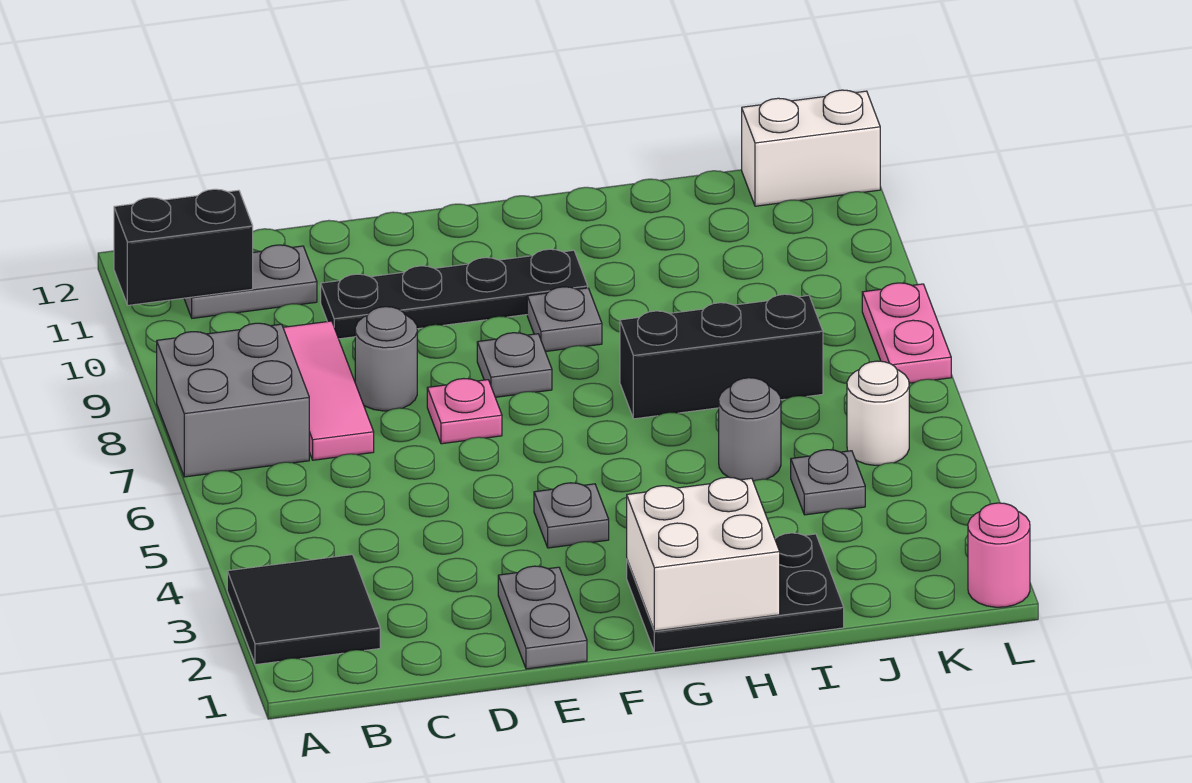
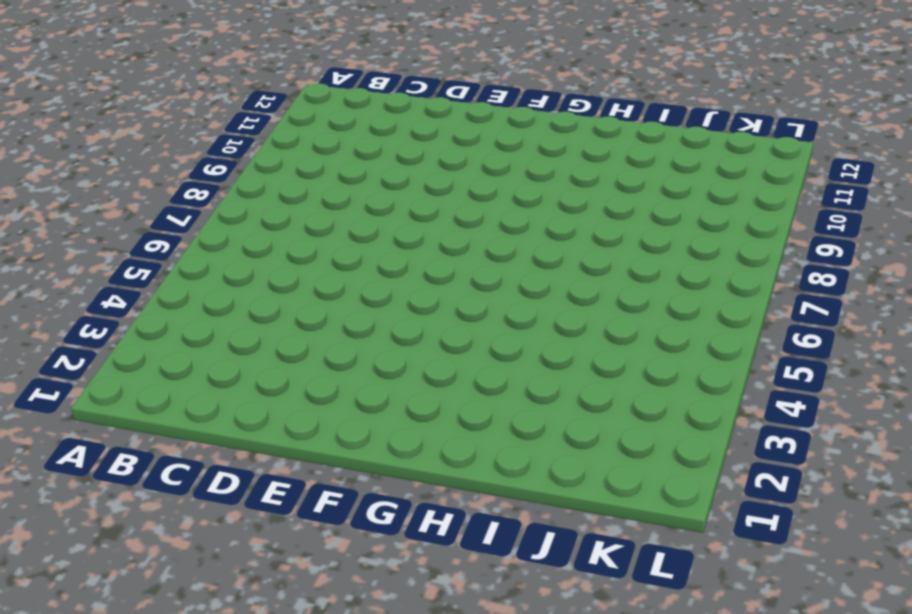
none -> black tile A2:B3 level 1
none -> grey brick A7:B8 level 1
none -> grey plate B11:C11 level 1

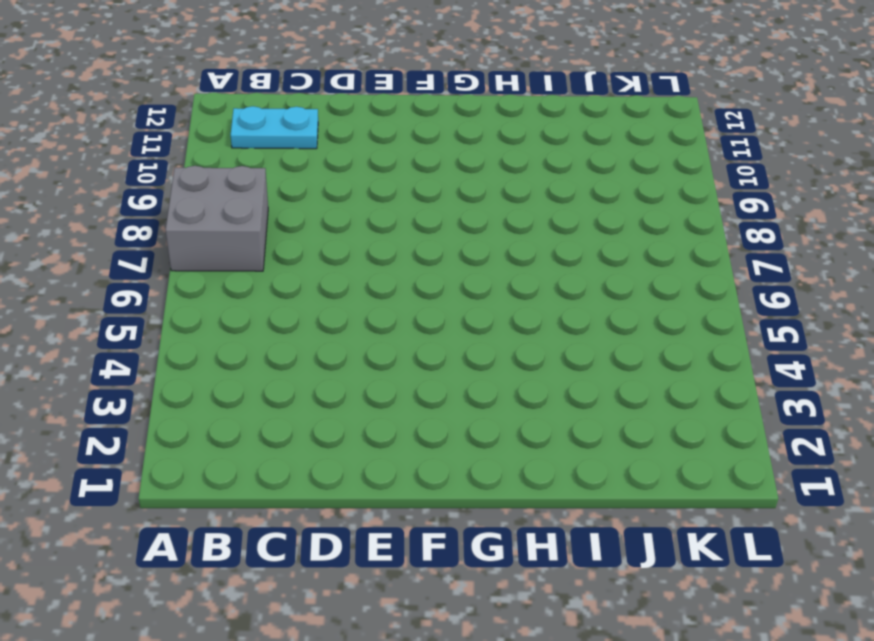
cyan plate B11:C11 level 1 -> grey plate B11:C11 level 1
none -> black tile A2:B3 level 1
none -> pink tile C7:C9 level 1
none -> grey round brick D8 level 1

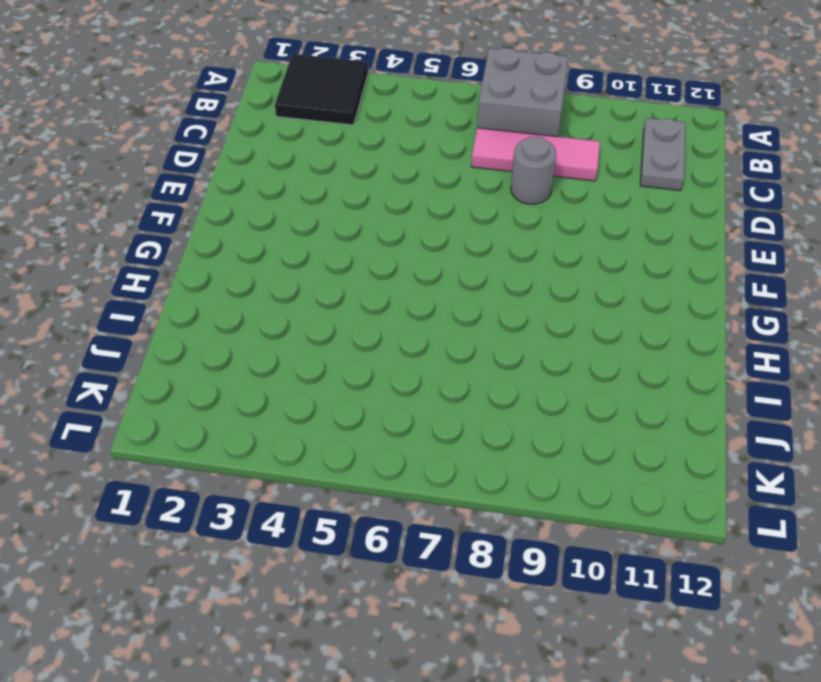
none -> black plate D10:G10 level 1
none -> grey plate E1:E2 level 1
none -> pink plate E7 level 1

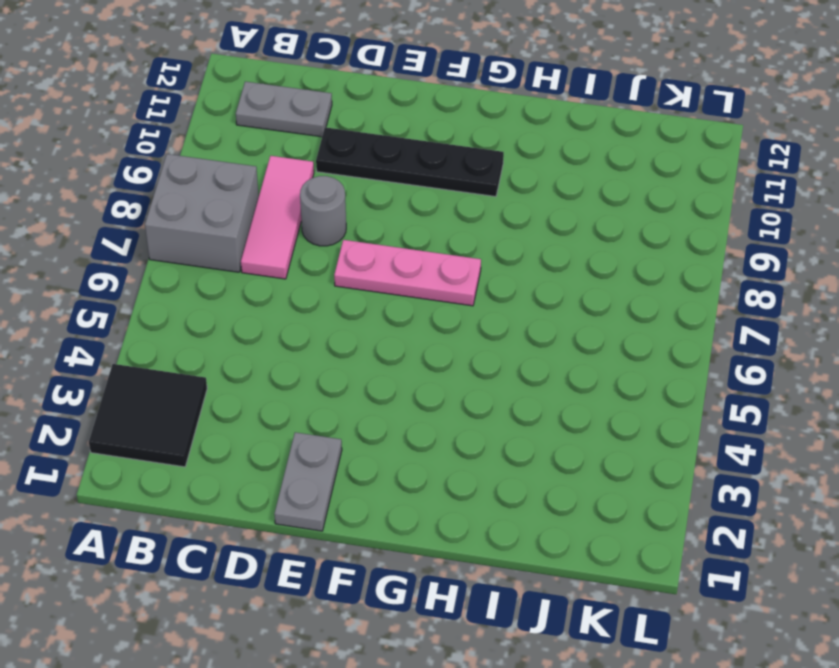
pink plate E7:G7 level 1 -> pink plate E7 level 1
none -> grey plate F4 level 1
none -> grey plate F8 level 1
none -> black plate G1:I2 level 1

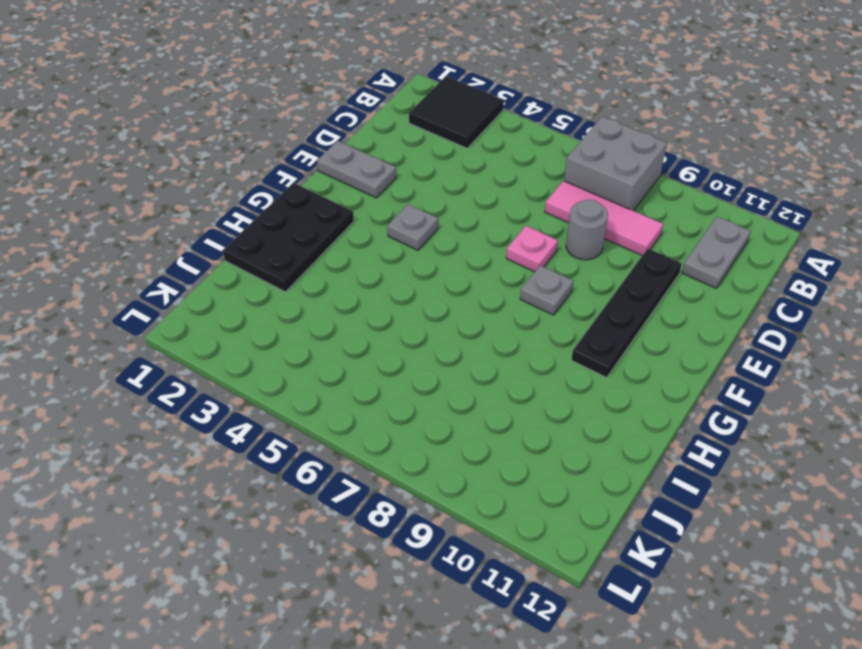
none -> grey plate G9 level 1
none -> black brick H7:J7 level 1
none -> grey round brick I5 level 1

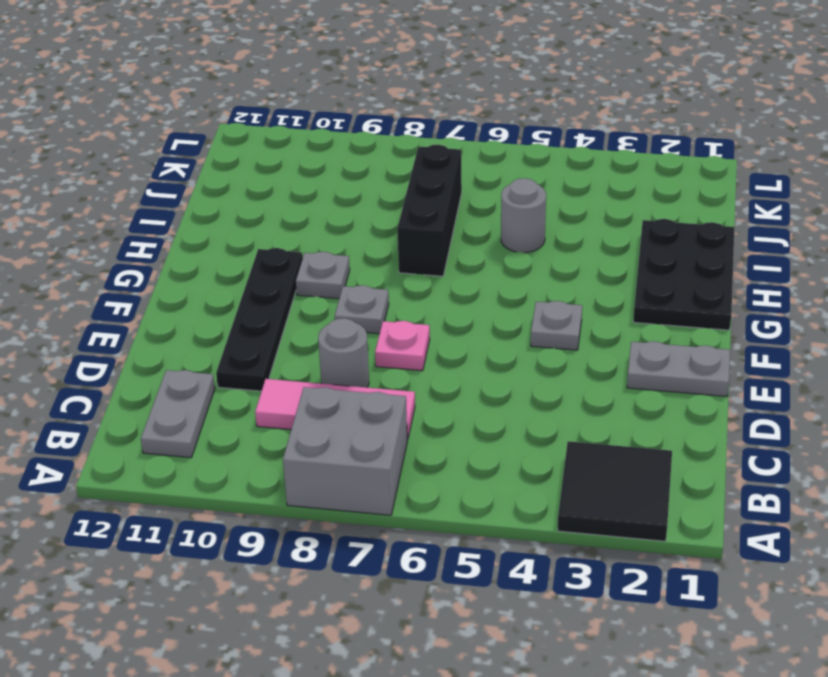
none -> grey plate J4 level 1
none -> white round brick K5 level 1
none -> white brick K12:L12 level 1

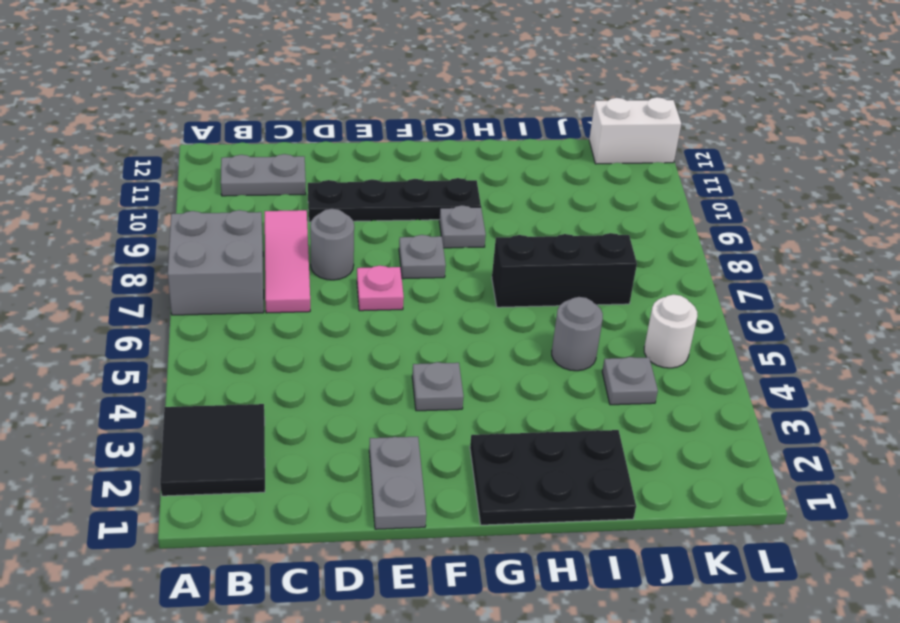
none -> pink round brick L1 level 1
none -> pink plate L7:L8 level 1
none -> black brick A11:B11 level 2

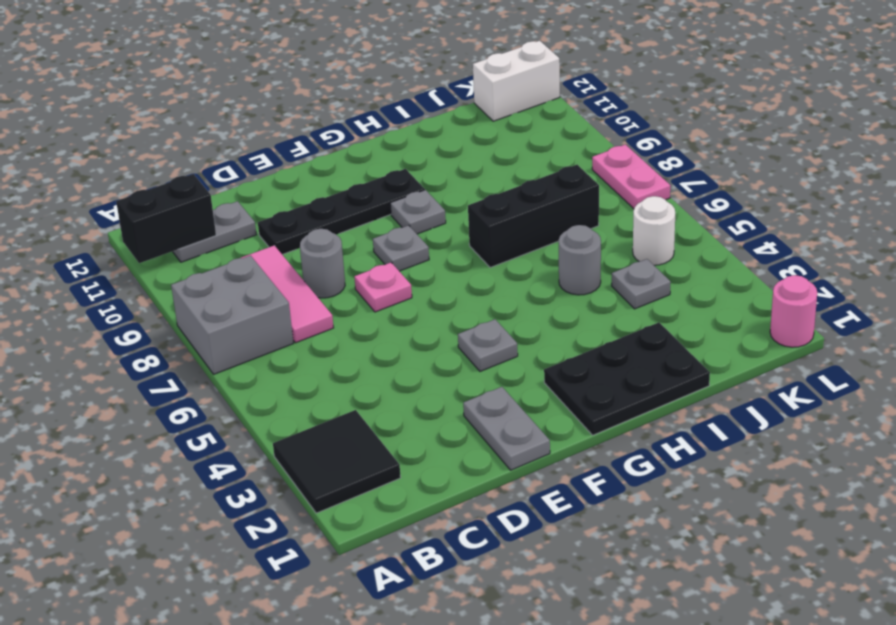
none -> white brick G1:H2 level 2

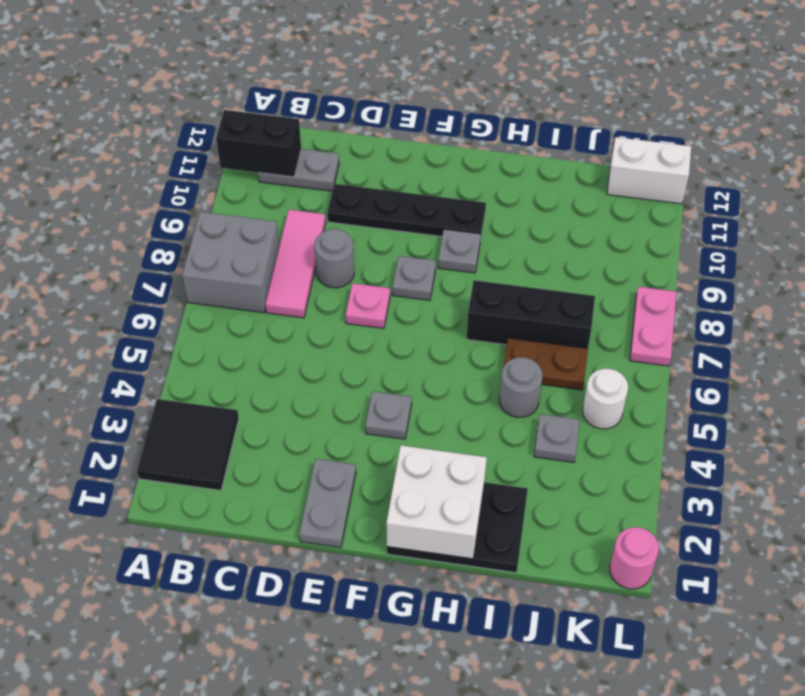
brown plate I6:J6 level 1 -> none

